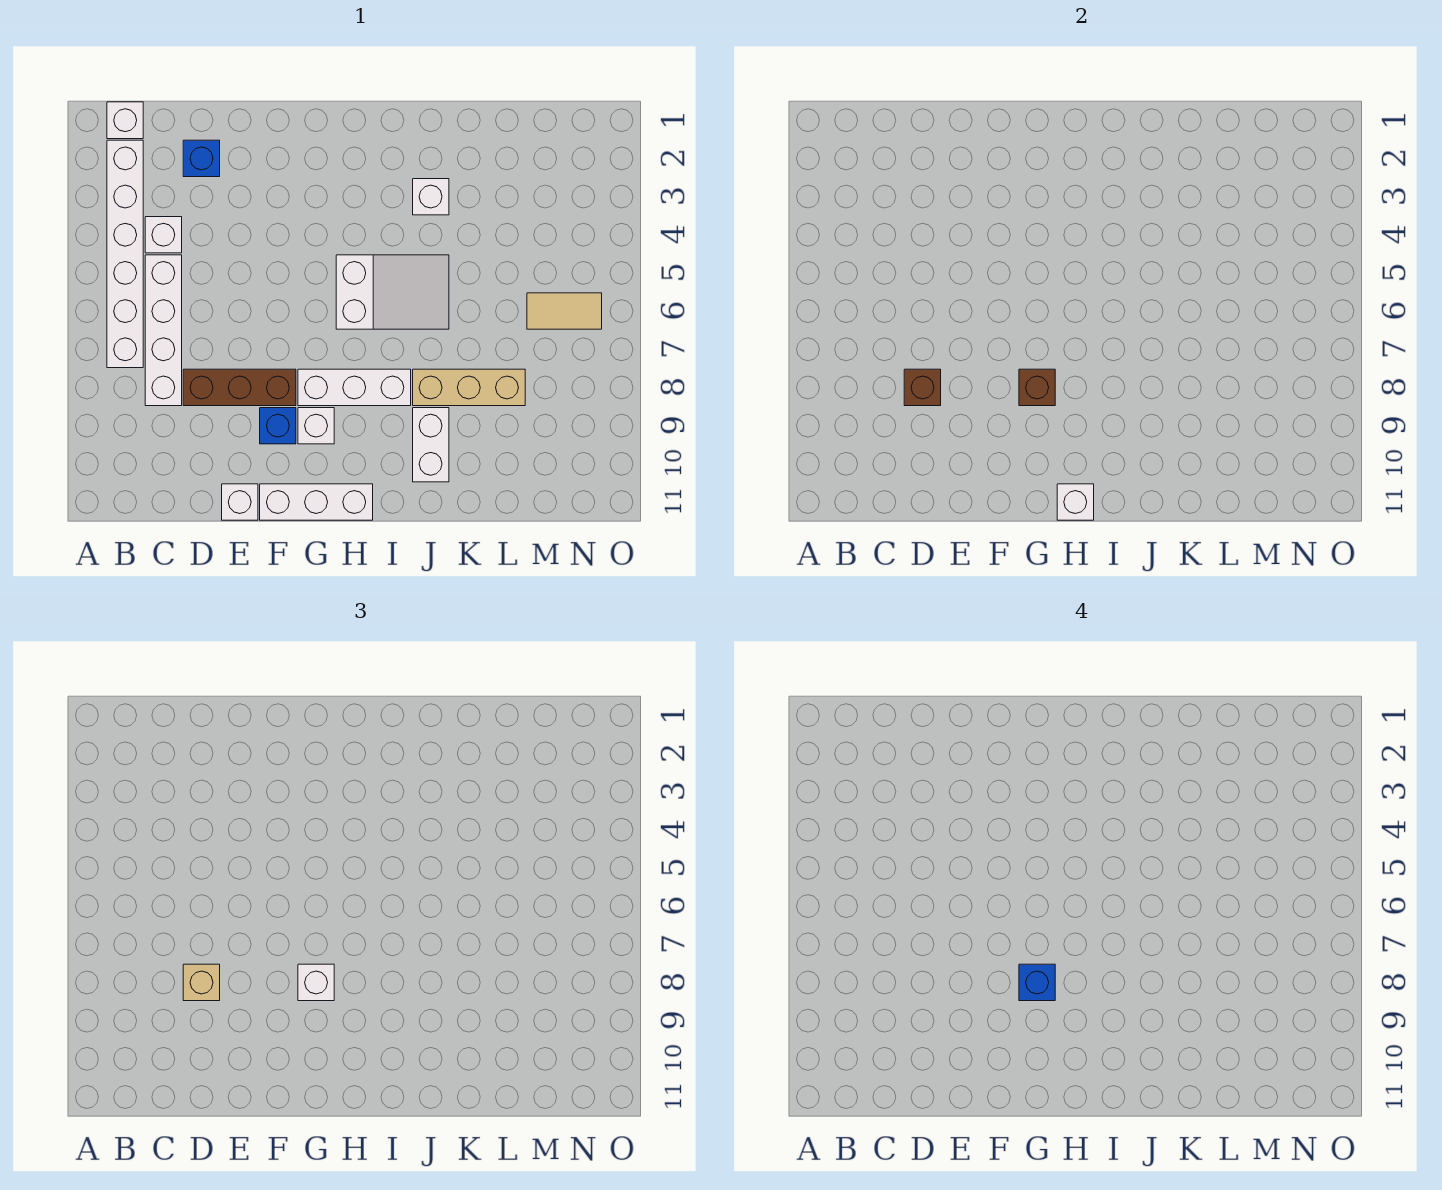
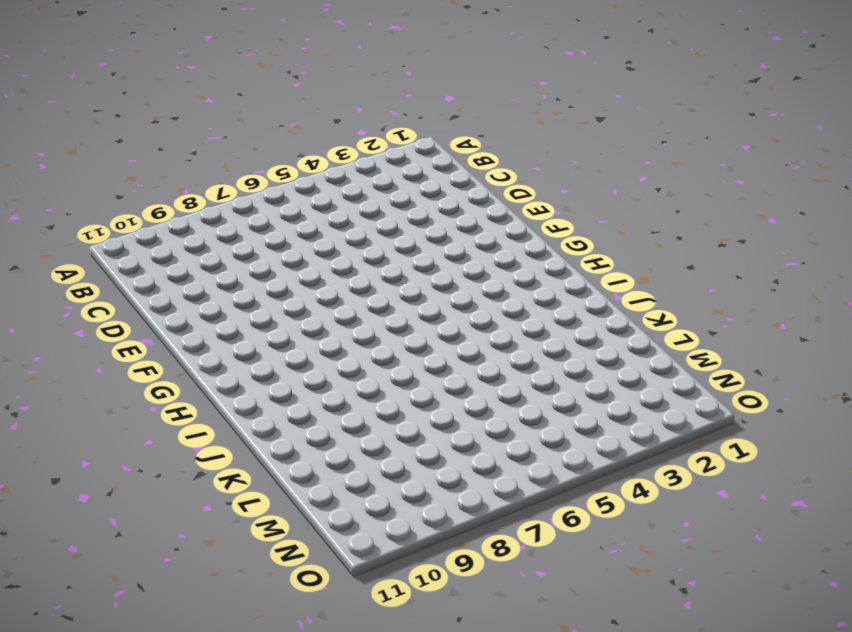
none -> white brick B1 level 1
none -> white brick B2:B7 level 1
none -> white brick C4 level 1

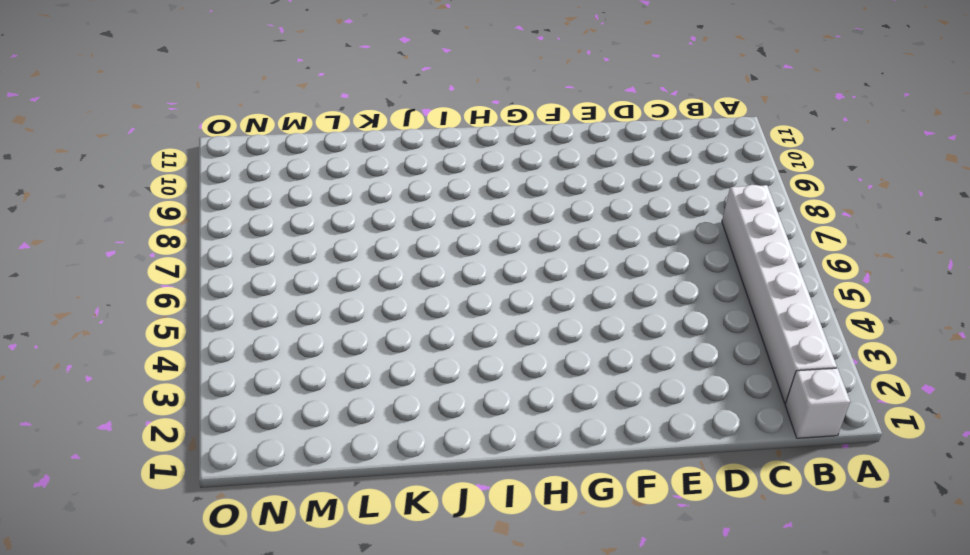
none -> white brick C4 level 1
none -> white brick C5:C8 level 1
none -> blue brick D2 level 1

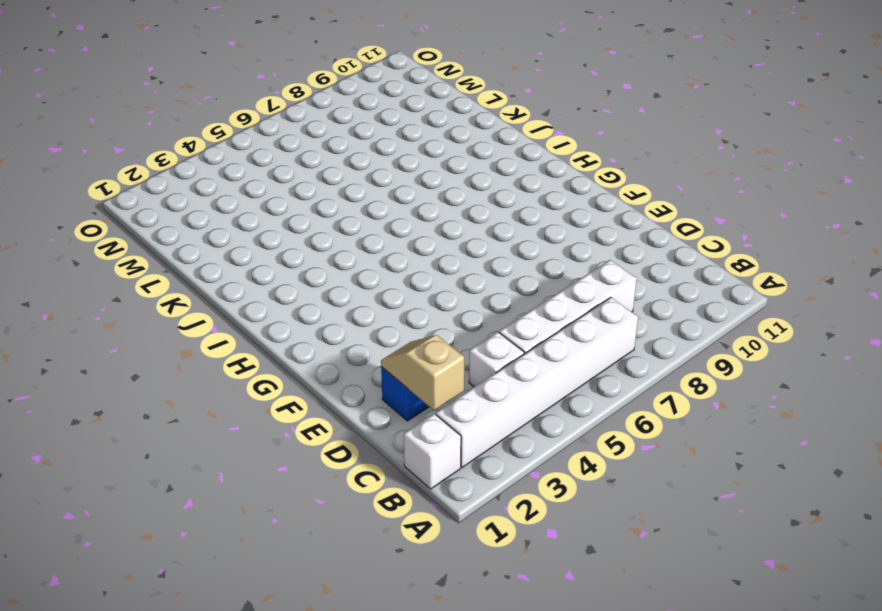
tan slope C2:D2 level 2 top C -> none
none -> brown brick D8:F8 level 1
none -> white brick E11 level 1
none -> blue brick F9 level 1

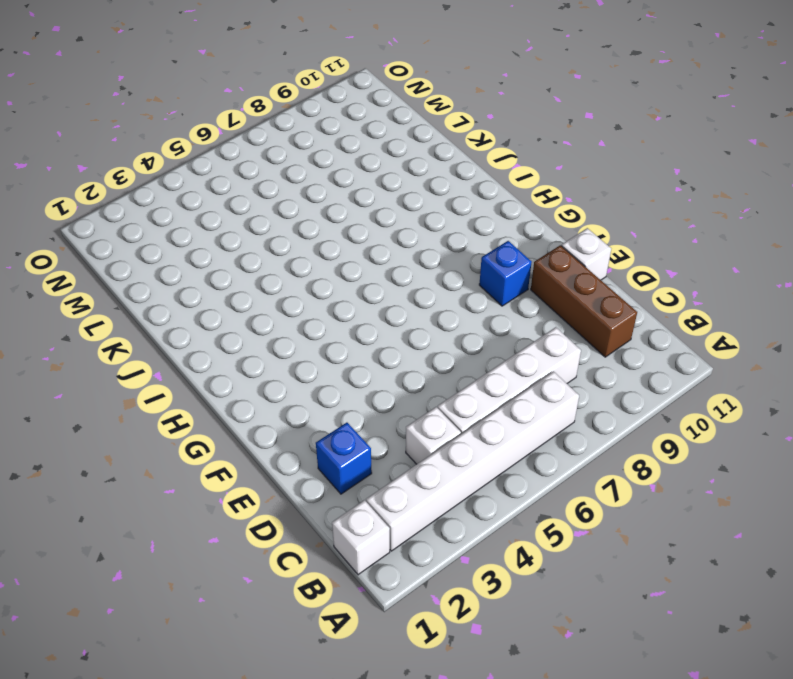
brown brick C10:E10 level 1 -> brown brick D8:F8 level 1
none -> white brick F11:H11 level 1
none -> white brick G8:I8 level 1
none -> white brick G9 level 1

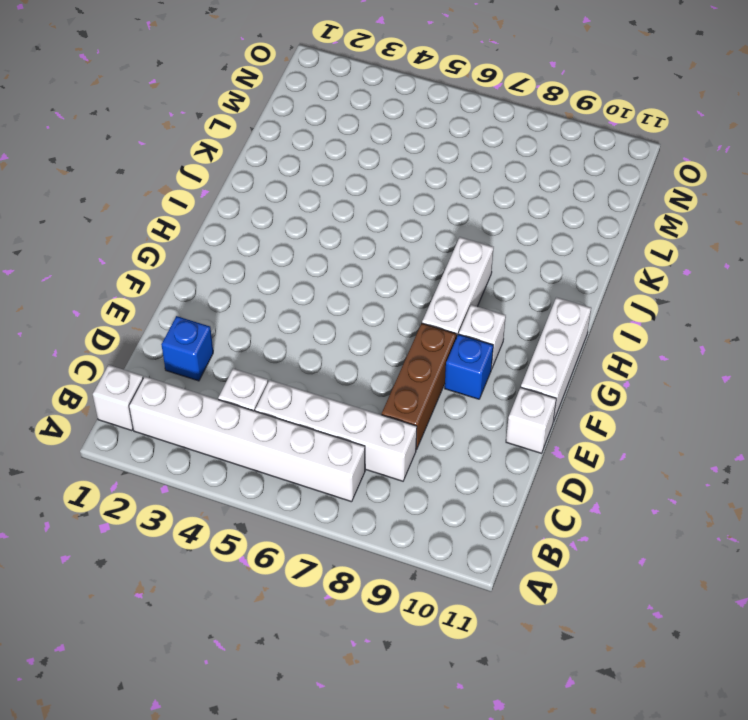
none -> white slope H5:J6 level 1 top H
none -> white brick J3 level 1
none -> tan brick J8:L8 level 1

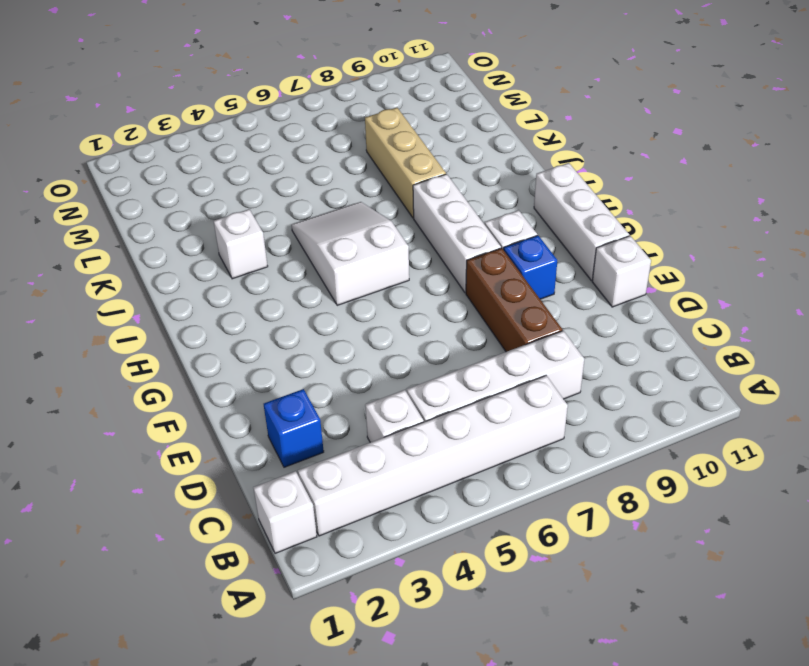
none -> white brick J9:J10 level 1
none -> tan tile M6:N6 level 1
none -> brown brick D8 level 2

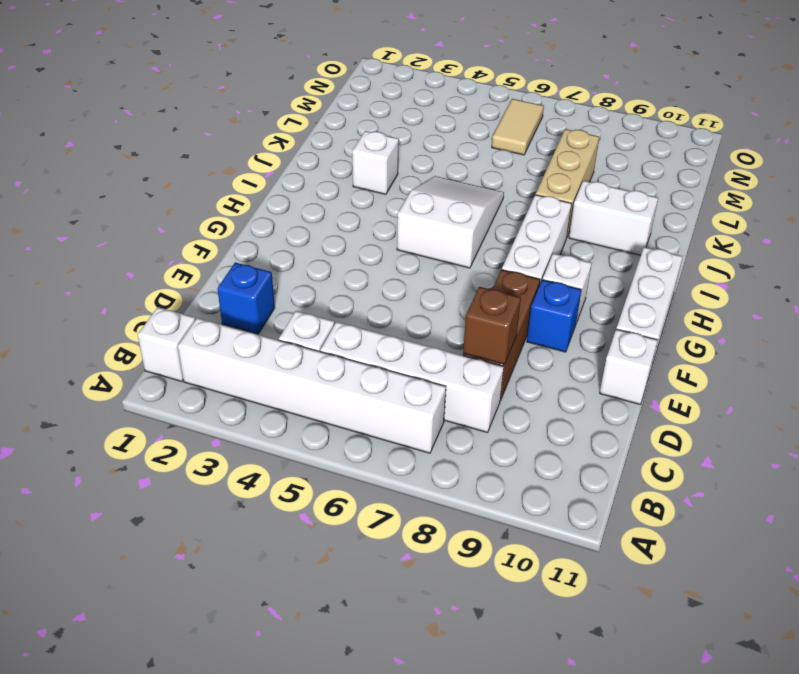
none -> brown brick G8 level 2
none -> white brick H11 level 2
none -> tan brick D8 level 3

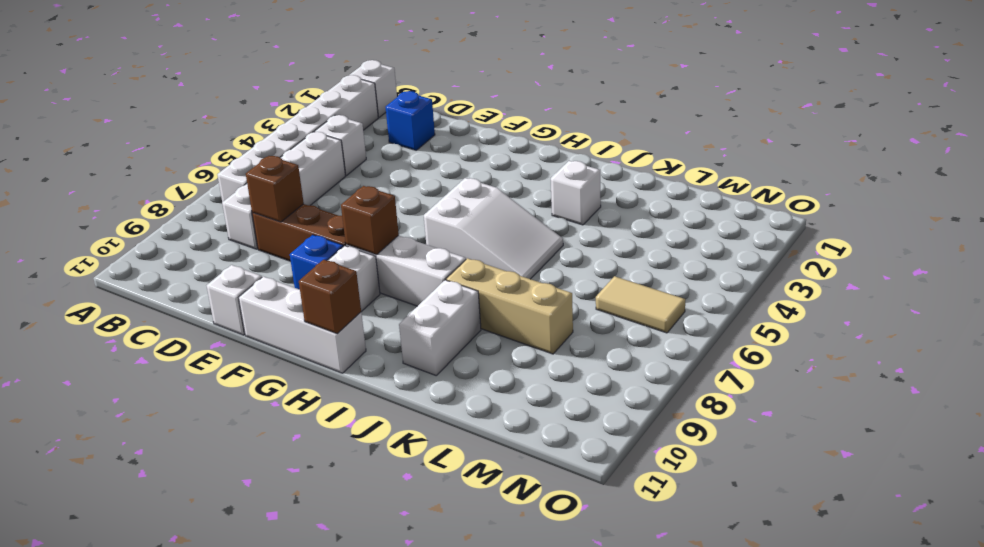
brown brick H11 level 2 -> white brick H11 level 2
none -> tan brick D8 level 3
none -> white brick G8 level 3
none -> blue brick G8 level 4

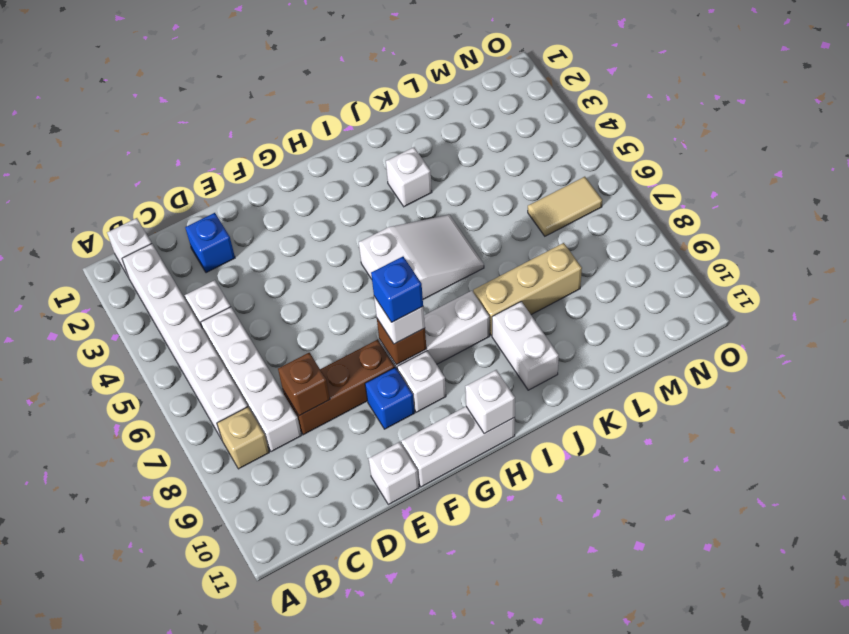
tan brick B8 level 1 -> tan brick D8 level 3

